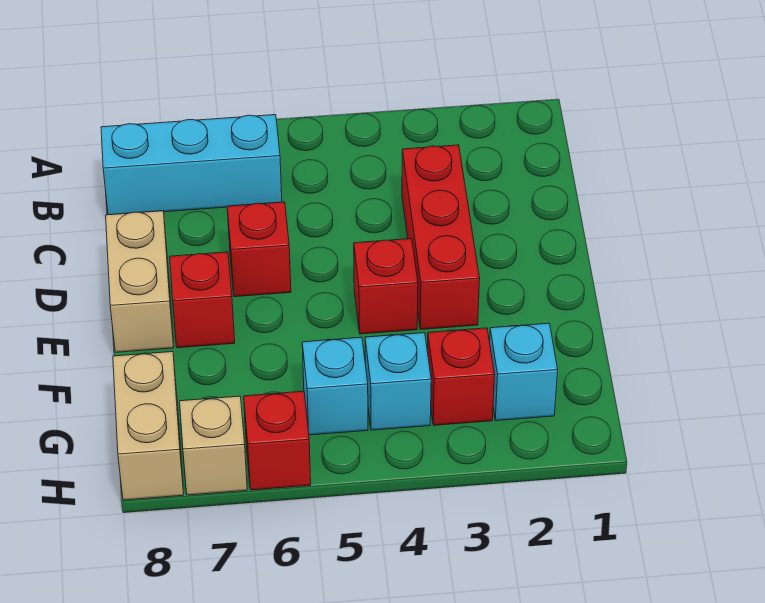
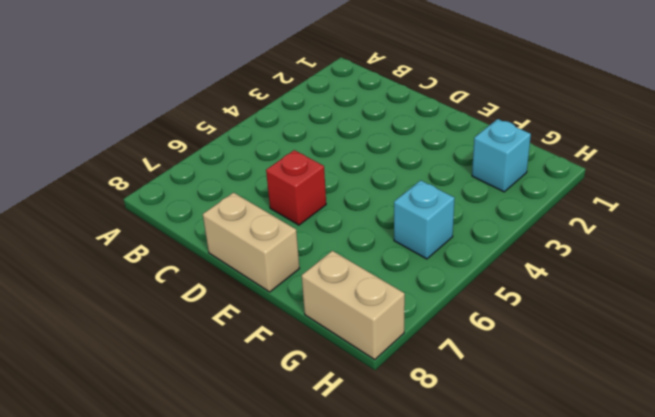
none -> cyan brick B6:B8 level 1
none -> red brick C3:E3 level 1
none -> red brick E4 level 1

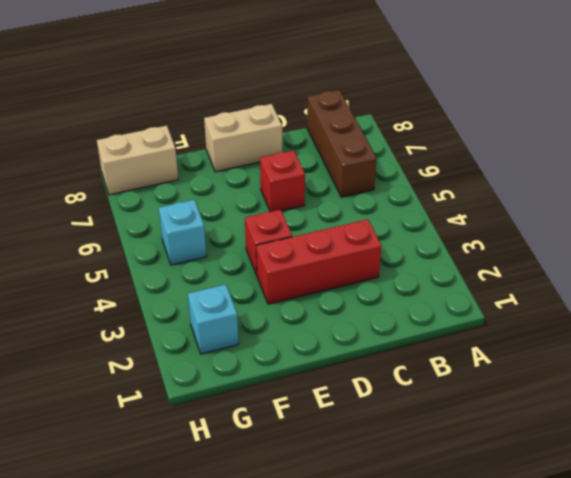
brown brick B6:B8 level 1 -> cyan brick B6:B8 level 1
none -> red brick E7 level 1
none -> red brick G3 level 1
none -> cyan brick G4 level 1

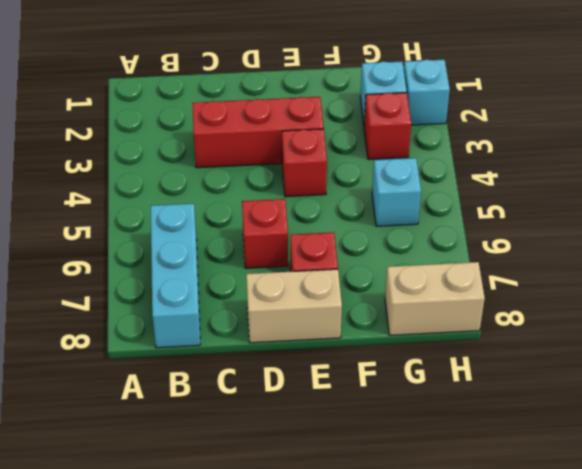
cyan brick H2 level 1 -> cyan brick G4 level 1
none -> red brick H6 level 1
none -> tan brick H7 level 1

